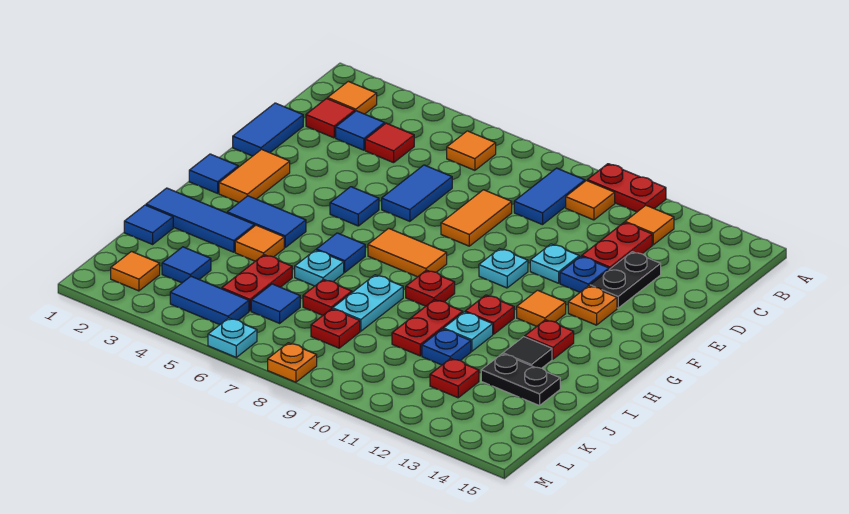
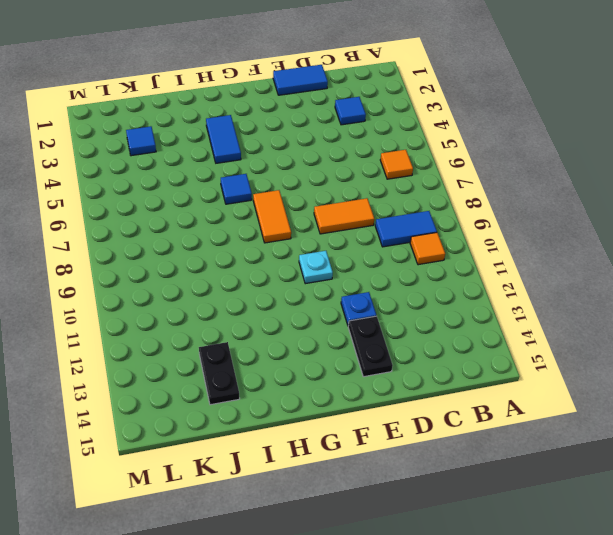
black plate E13:E14 level 1 -> black plate D13:E13 level 1
none -> red plate A10:A11 level 1
none -> orange tile B2 level 1
none -> orange tile B12 level 1
none -> red tile C2 level 1

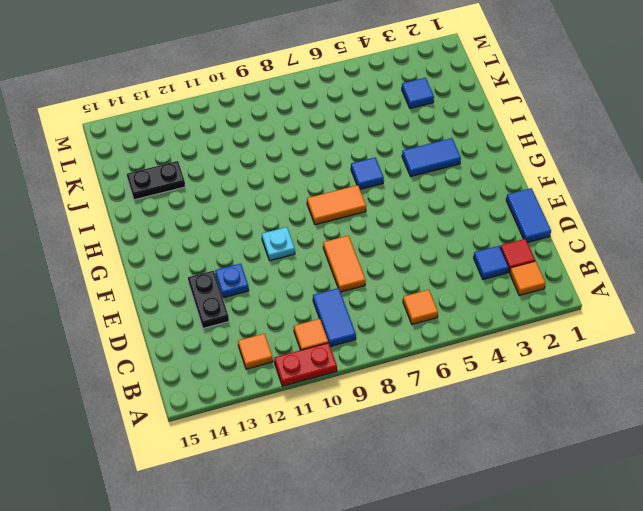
none -> red tile C4 level 1
none -> red plate C12:D12 level 1
none -> blue tile D6:E6 level 1
none -> cyan plate E11 level 1

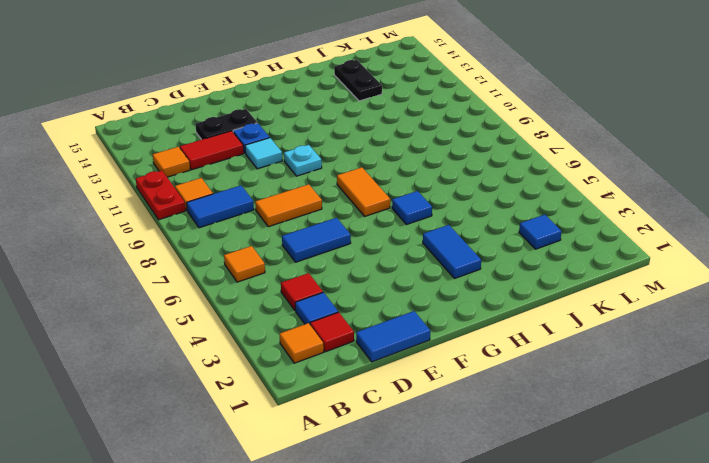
red tile C12:D12 level 1 -> red plate C12:D12 level 1
cyan tile E11 level 1 -> cyan plate E11 level 1
none -> orange tile F2:G2 level 1
none -> blue tile F5 level 1
none -> orange plate F13 level 1
none -> blue tile G1 level 1

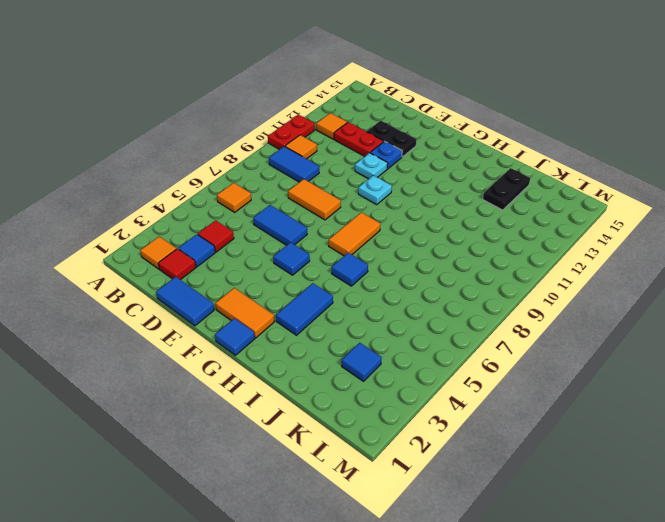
none -> orange plate F13 level 1
none -> orange tile G12 level 1
none -> red plate H9 level 1
none -> red plate H11 level 1

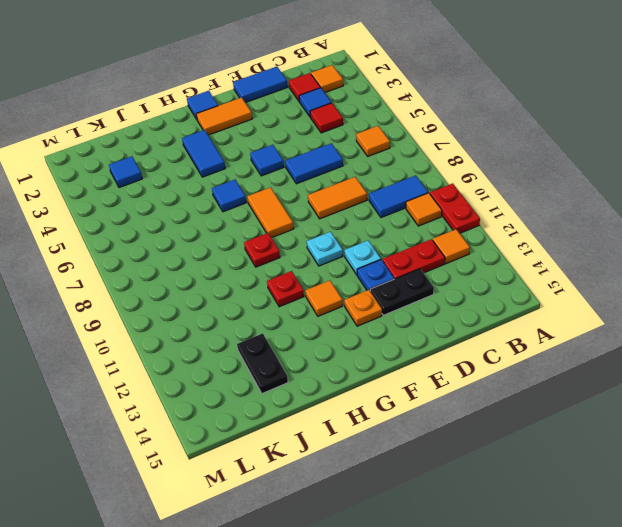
none -> red plate H13 level 1
none -> blue tile I1:I3 level 1
none -> orange tile I4 level 1
none -> cyan plate I6 level 1

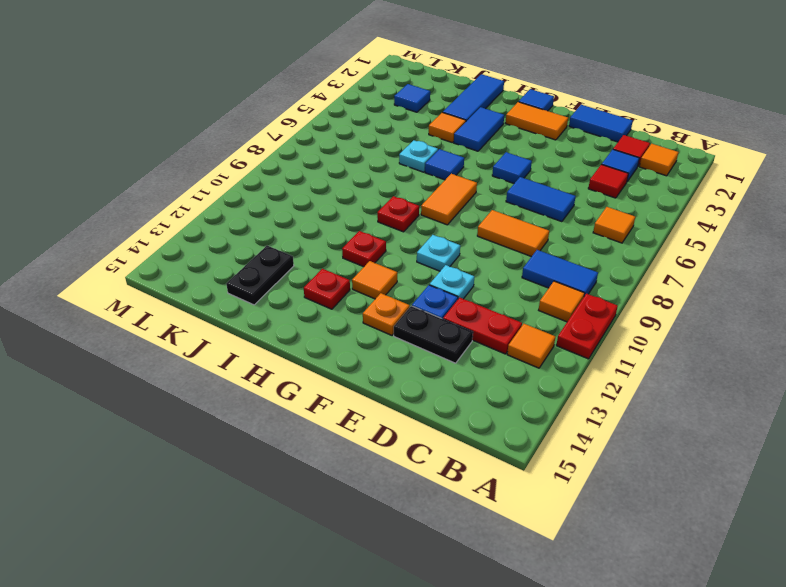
none -> cyan plate I8:J8 level 1
none -> red plate I10:J10 level 1
none -> cyan plate I11 level 1
none -> black tile I13 level 1

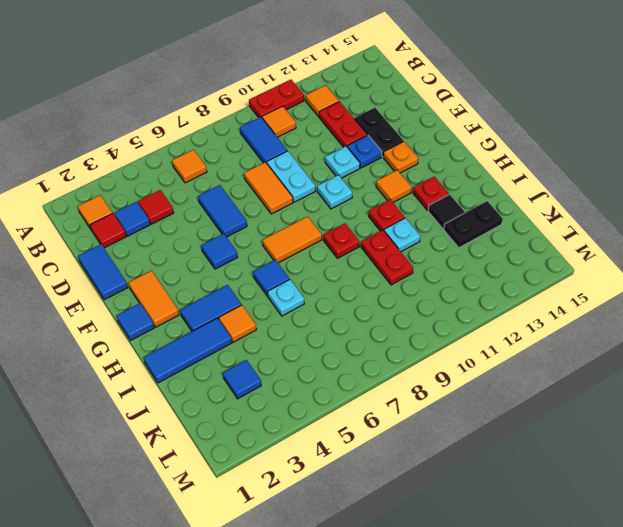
cyan plate D9:E9 level 1 -> cyan plate I8:J8 level 1
none -> blue tile J1 level 1
none -> red plate J5:K5 level 1
none -> red plate J7 level 1
none -> blue plate J11 level 1

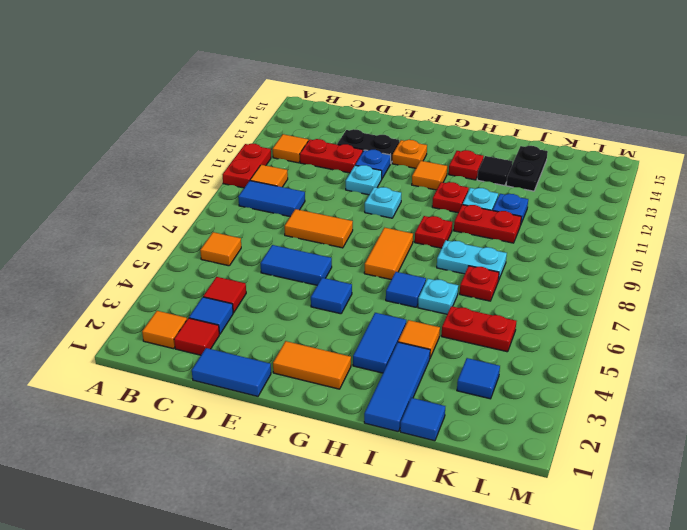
none -> blue tile G1 level 1
none -> blue tile K6 level 1
none -> red plate K8 level 1
none -> red plate K12 level 1

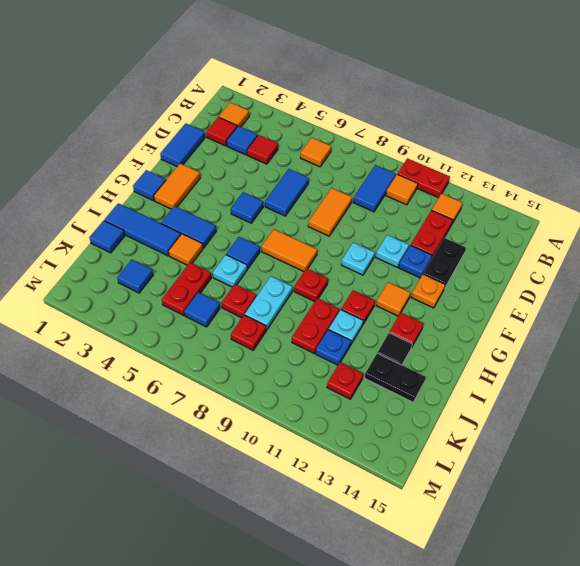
none -> orange tile L2 level 1
none -> blue tile L4:L5 level 1
none -> cyan plate M6 level 1
none -> orange plate M8 level 1

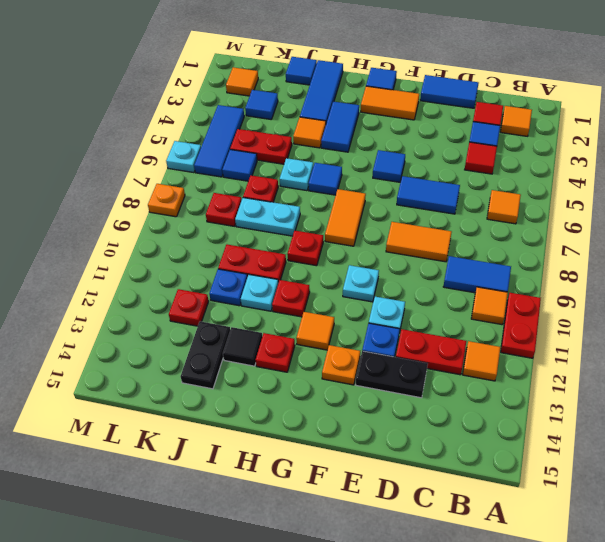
blue tile L4:L6 level 1 -> blue tile L4:L5 level 1

